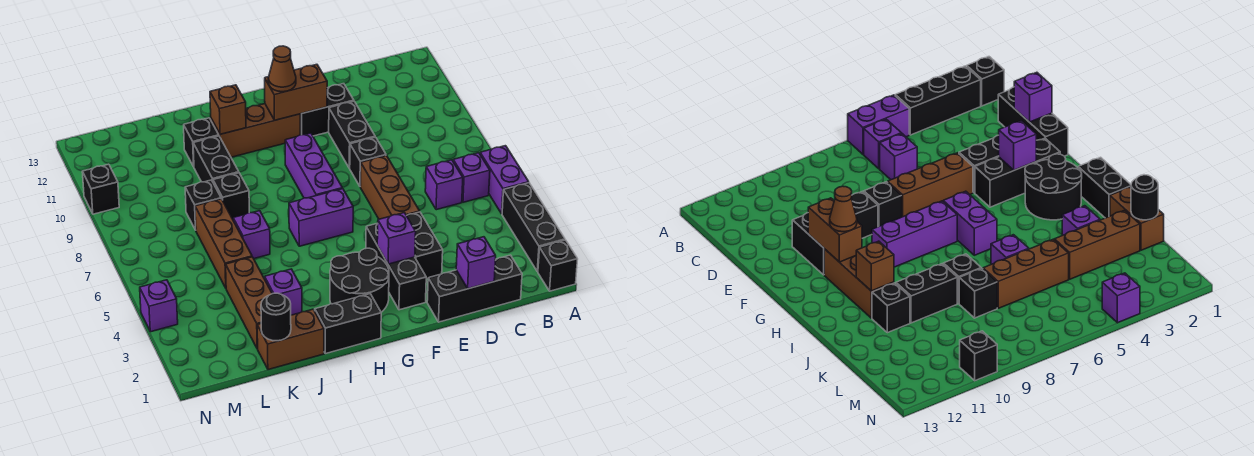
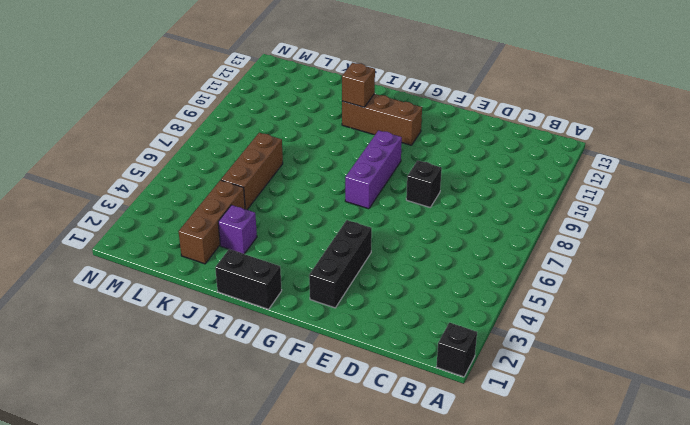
none -> black brick A2:A4 level 1
none -> purple brick A5:A6 level 1
none -> purple brick B6 level 1
none -> black brick C1:E1 level 1

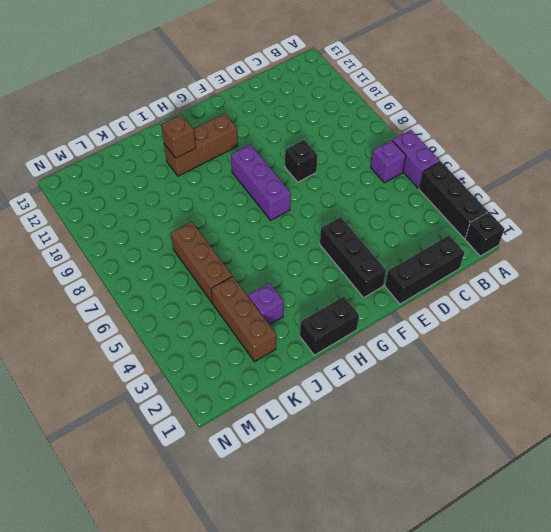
none -> purple brick C6 level 1
none -> black brick E3:E4 level 1
none -> brown brick E5:E7 level 1
none -> black brick E9:E10 level 1

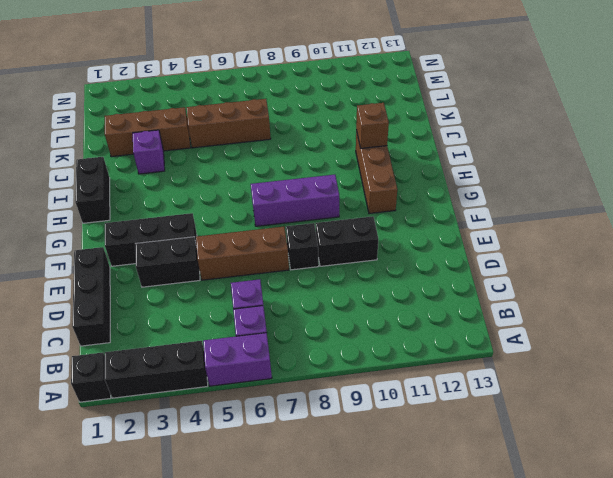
none -> black brick E11:F11 level 1
none -> black round brick G2:H3 level 1
none -> purple brick G6:H6 level 1
none -> brown brick J1:K1 level 1

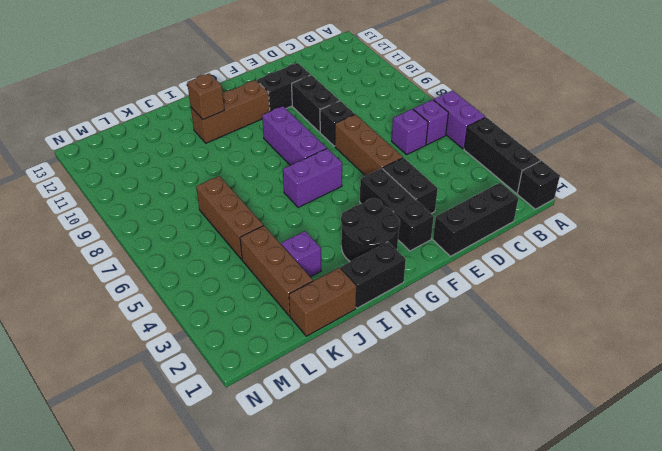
none -> purple brick J6 level 1
none -> black brick J8 level 1
none -> black brick J9:J10 level 1
none -> black brick J11 level 1

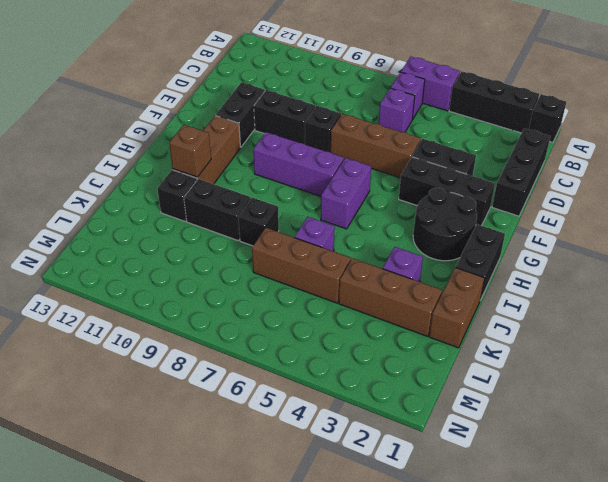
none -> black brick K8 level 1
none -> purple brick N4 level 1
none -> black brick N10 level 1
none -> purple brick D1 level 2

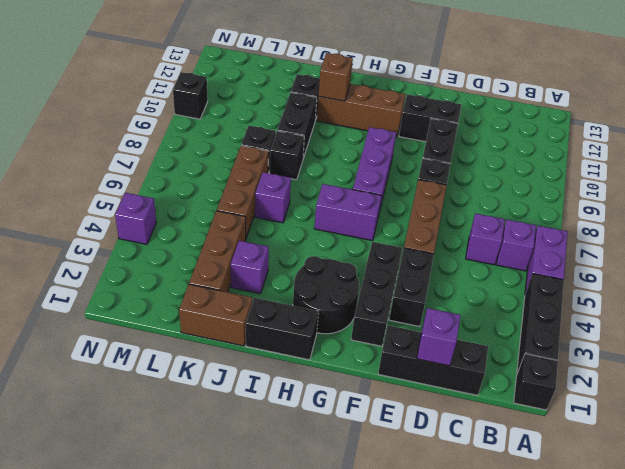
none -> purple brick F3 level 2
none -> brown brick F11:G11 level 2
none -> black round brick K1 level 2
none -> brown cone G11 level 3

